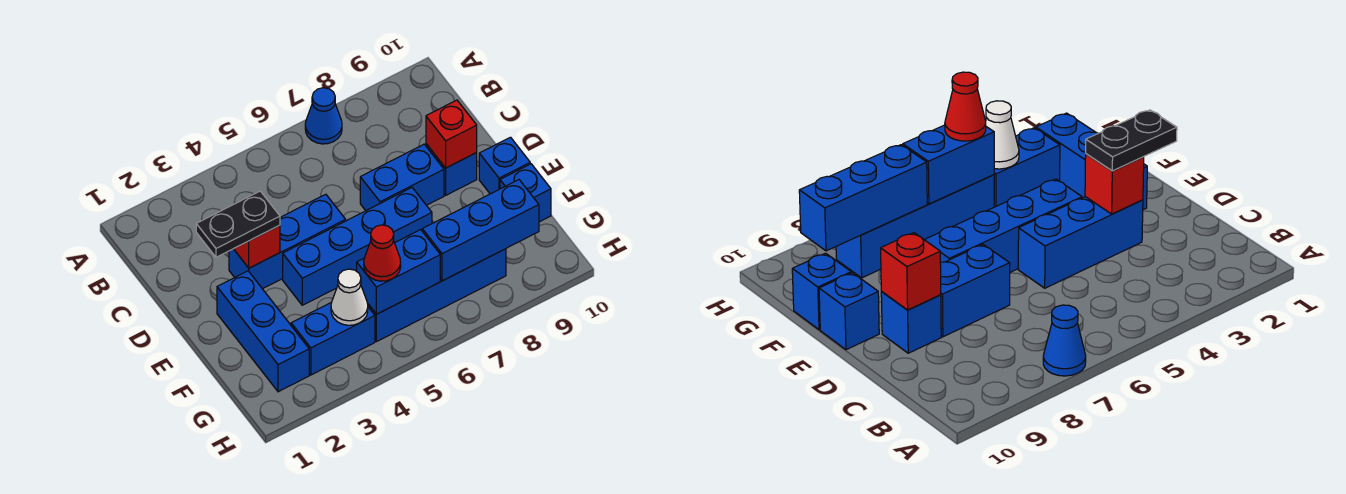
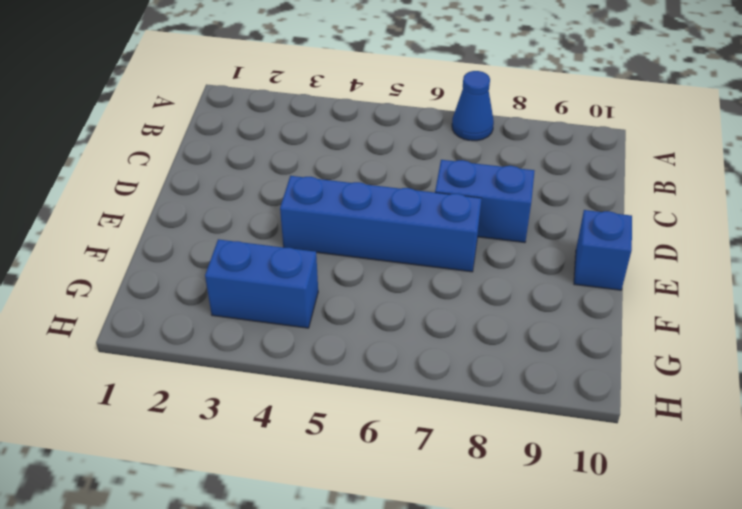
none -> blue brick D3:D5 level 1
none -> blue brick D9 level 1
none -> blue brick E2:G2 level 1

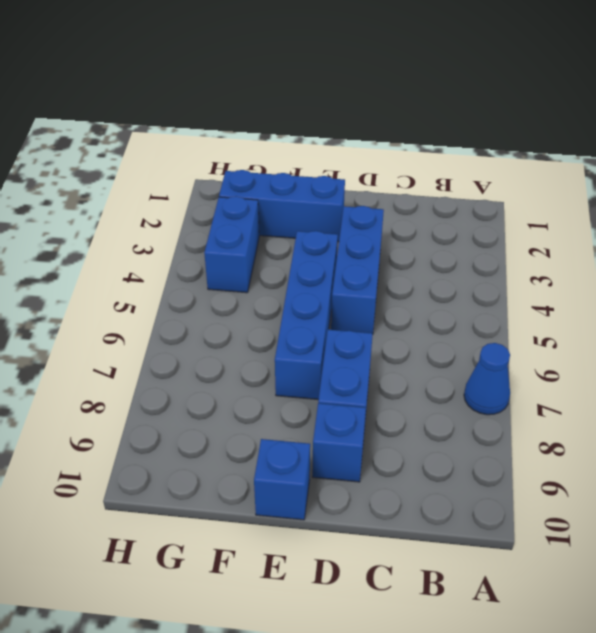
none -> blue brick F10 level 1
none -> blue brick G5:G8 level 1
none -> red brick D3 level 2

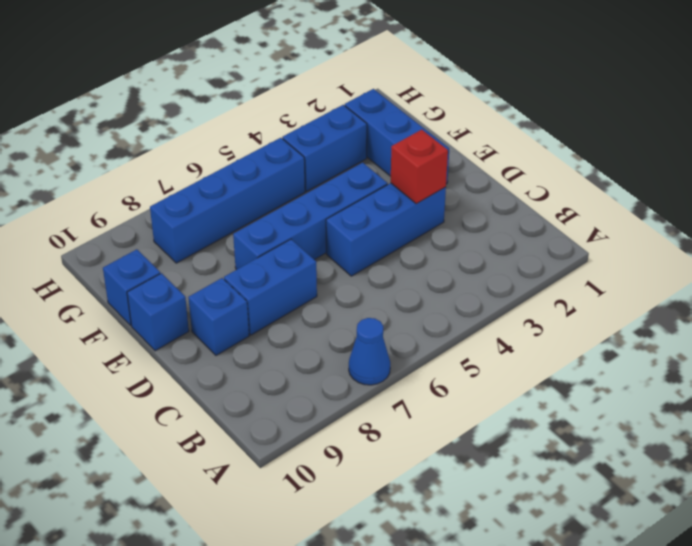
none -> red brick D9 level 2
none -> white cone G4 level 2
none -> blue brick G5:G6 level 2

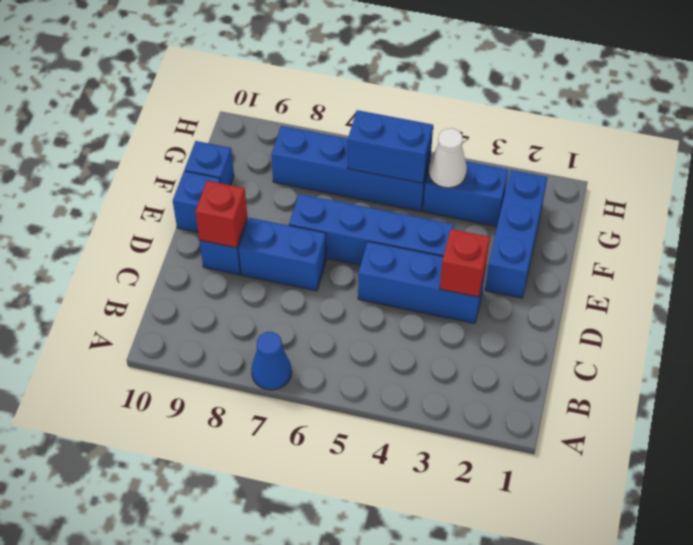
none -> blue brick G7:G9 level 2
none -> black plate D2:D3 level 3
none -> red cone G5 level 3

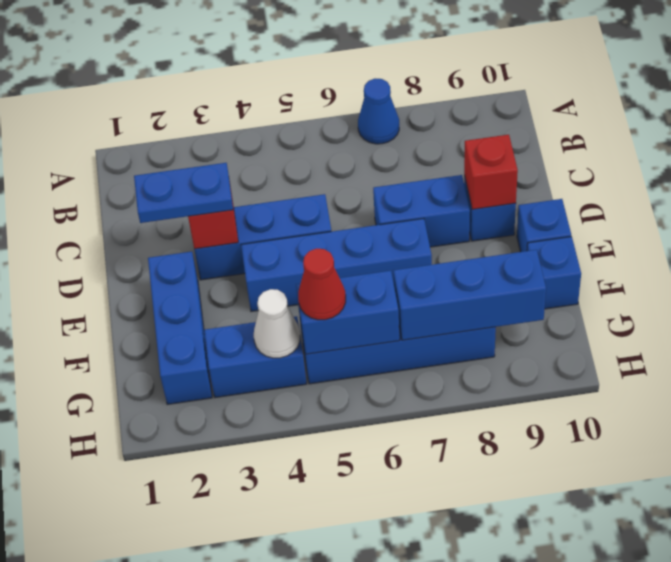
blue plate D2:D3 level 3 -> black plate D2:D3 level 3

